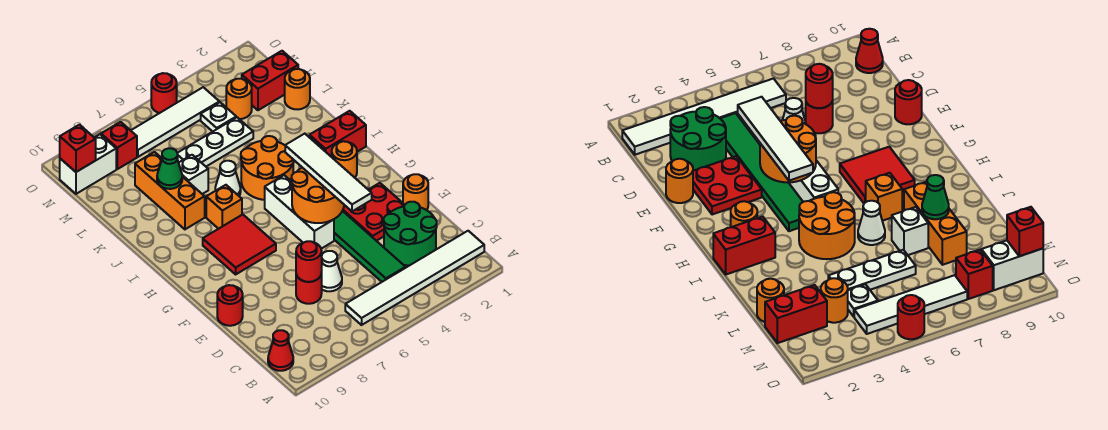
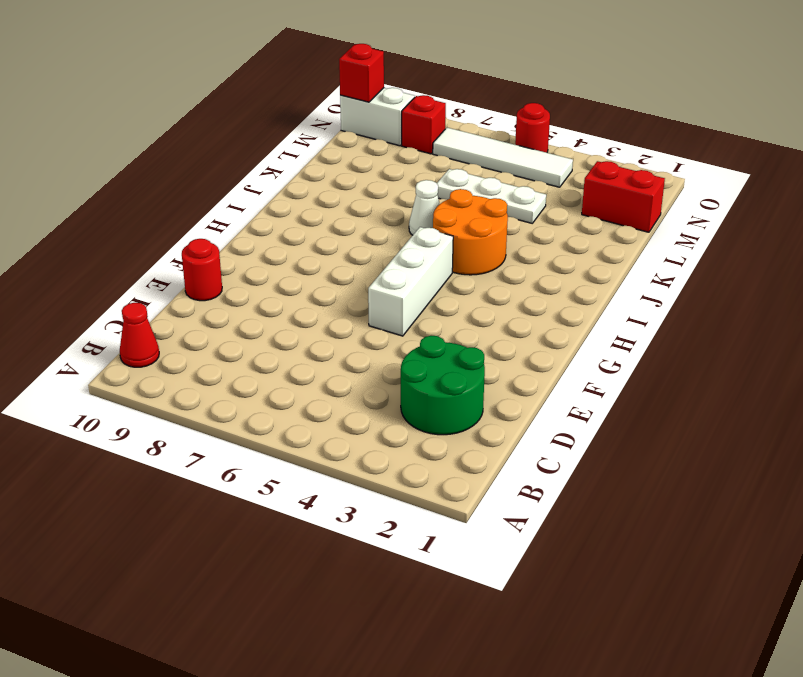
none -> white tile B1:B6 level 1
none -> green tile C4:H4 level 1
none -> white cone D6 level 1
none -> red round brick D7 level 1

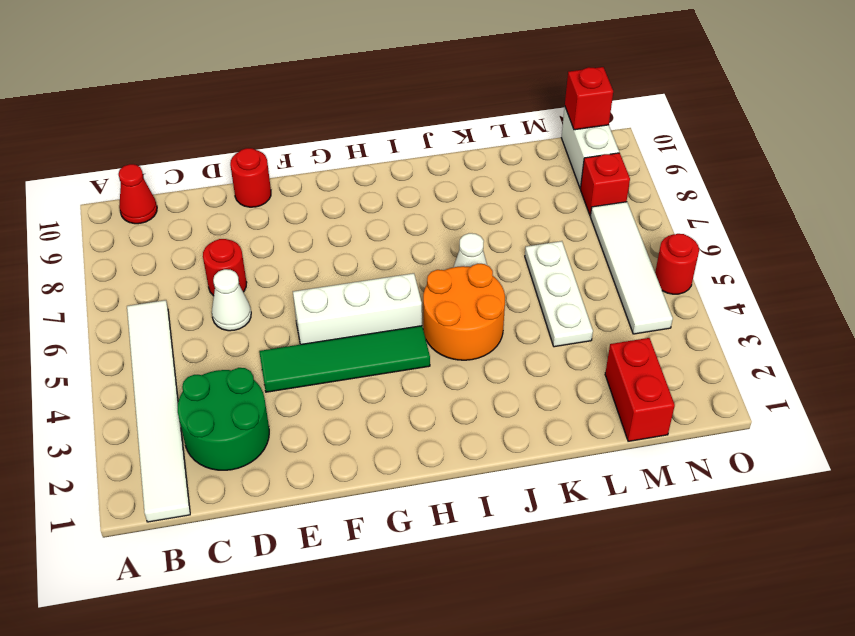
green tile E4:H4 level 1 -> green tile C4:H4 level 1
none -> orange round brick E1 level 1
none -> red plate E2:F3 level 1
none -> red tile G7:H8 level 1
none -> orange round brick H2 level 1

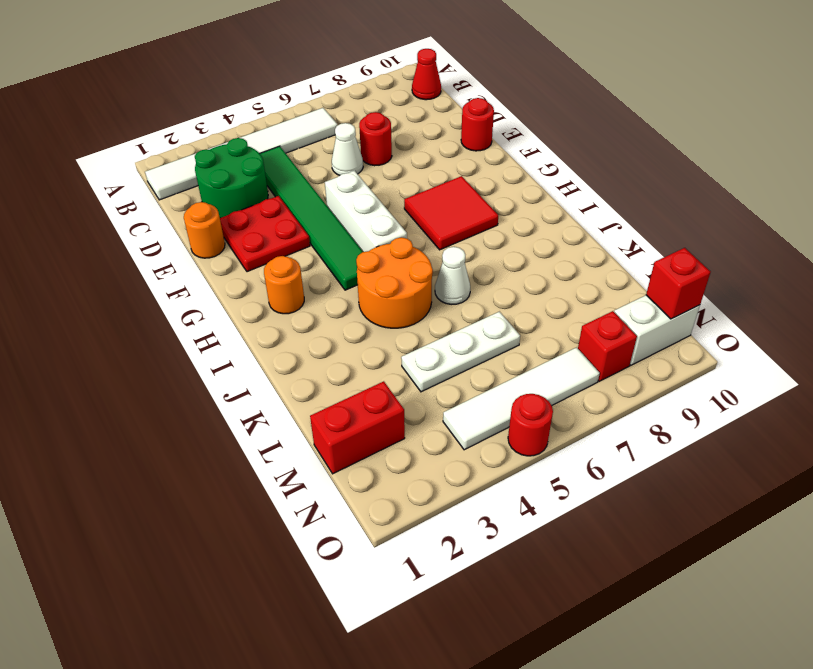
none -> red brick I1:I2 level 1
none -> orange brick I7 level 1
none -> orange brick J8:L8 level 1
none -> white brick K7 level 1

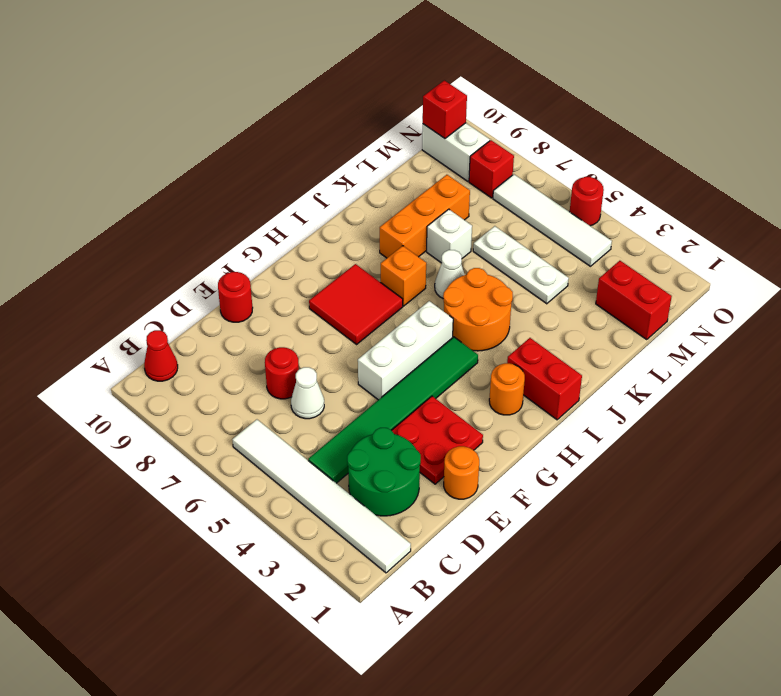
none -> orange round brick L1 level 1
none -> orange round brick M3 level 1
none -> white plate M4 level 1
none -> red round brick D7 level 2

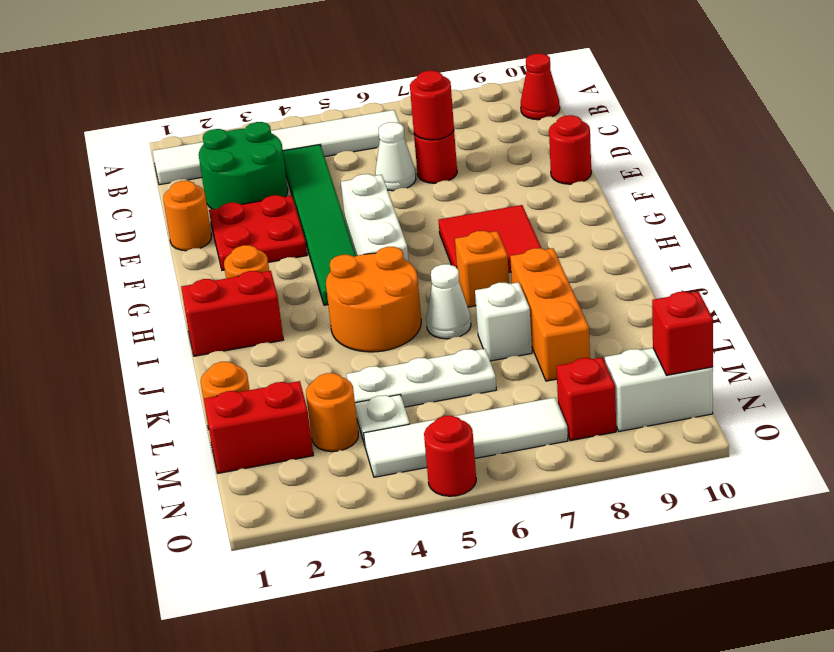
none -> orange round brick F4:G5 level 2
none -> green cone K8 level 2
none -> white tile E4:H4 level 3

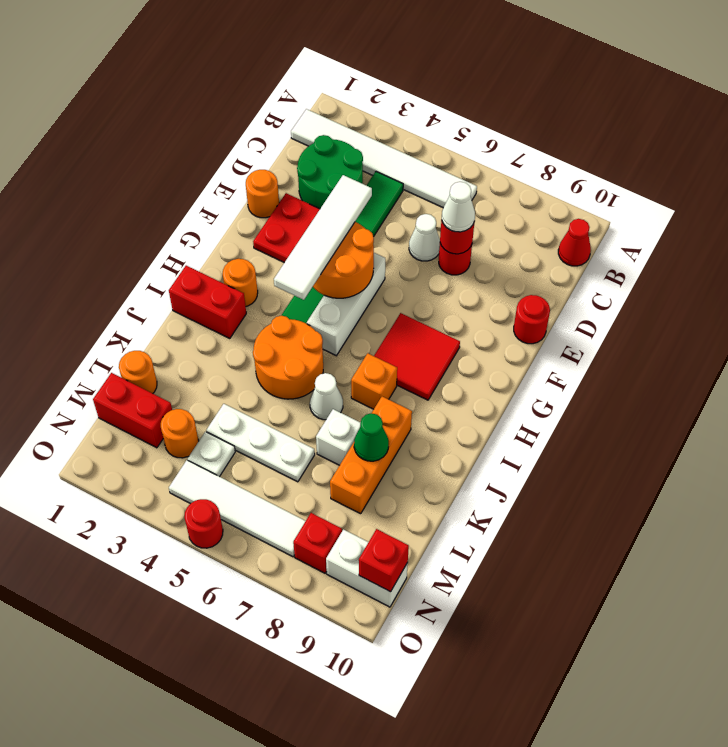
white cone D7 level 3 -> none

